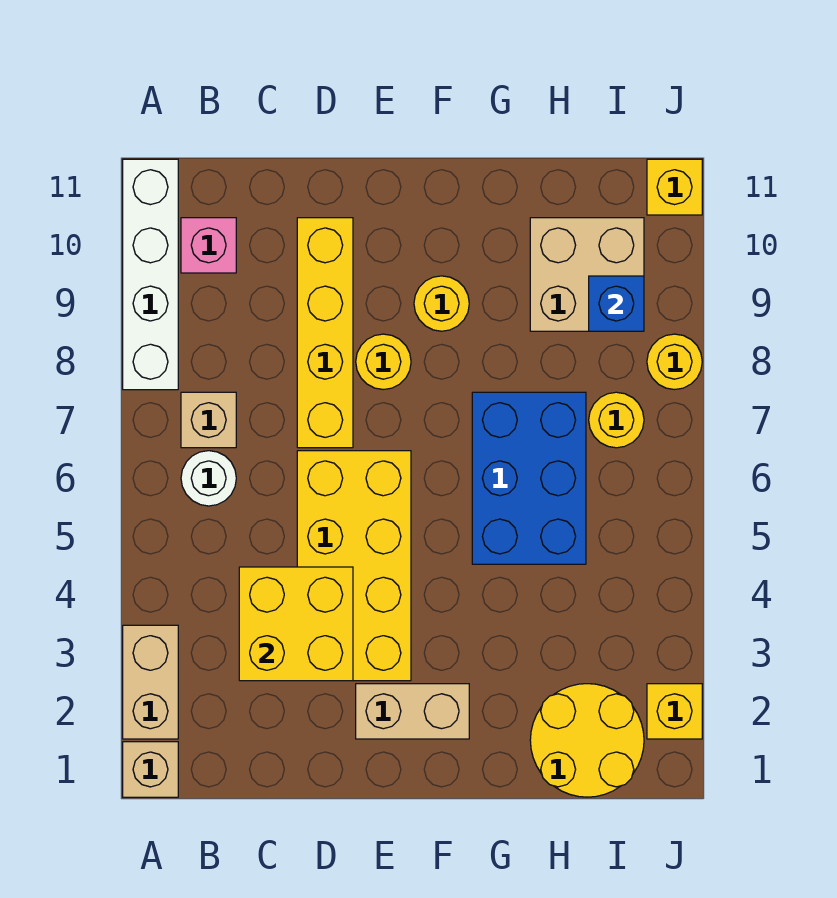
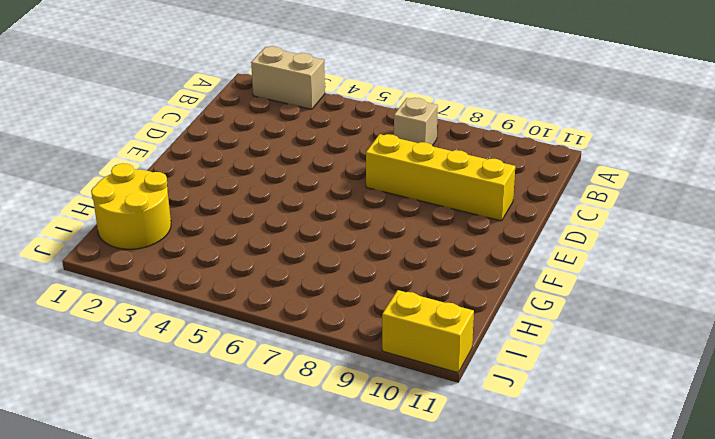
yellow brick J10:J11 level 1 -> yellow brick J11 level 1
none -> tan brick A1 level 1
none -> white brick A8:A11 level 1
none -> white round brick B6 level 1

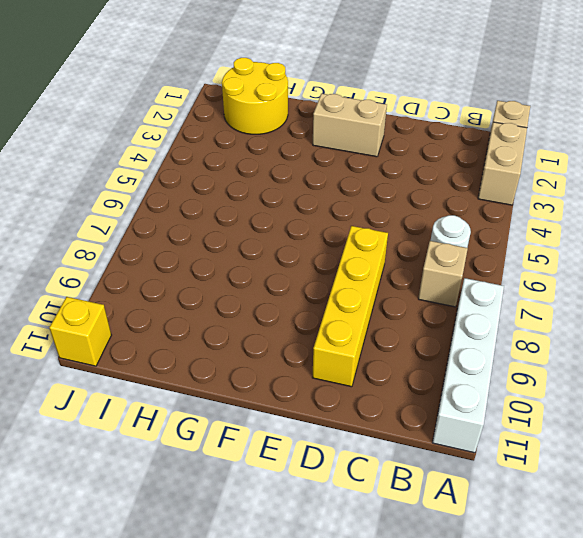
none -> pink brick B10 level 1
none -> yellow brick D3:E6 level 1
none -> yellow round brick E8 level 1

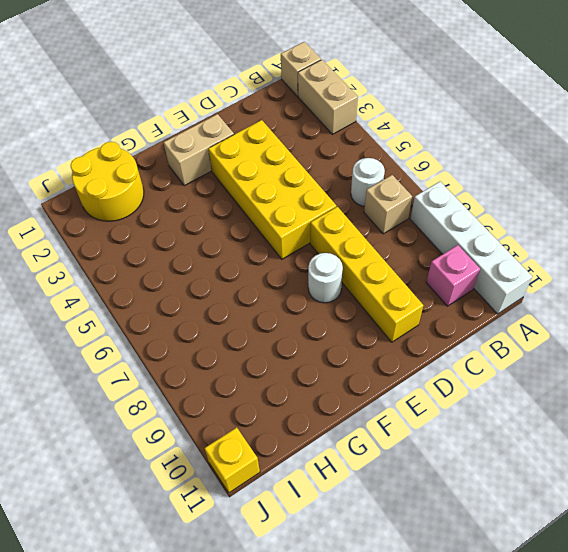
white round brick E8 level 1 -> yellow round brick E8 level 1
none -> yellow round brick F9 level 1
none -> blue brick G5:H7 level 1
none -> tan brick H9:I10 level 1

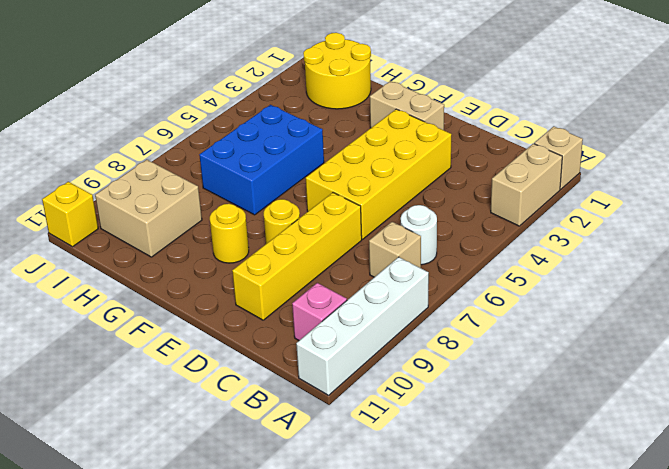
none -> yellow round brick I7 level 1
none -> yellow brick J2 level 1
none -> yellow round brick J8 level 1

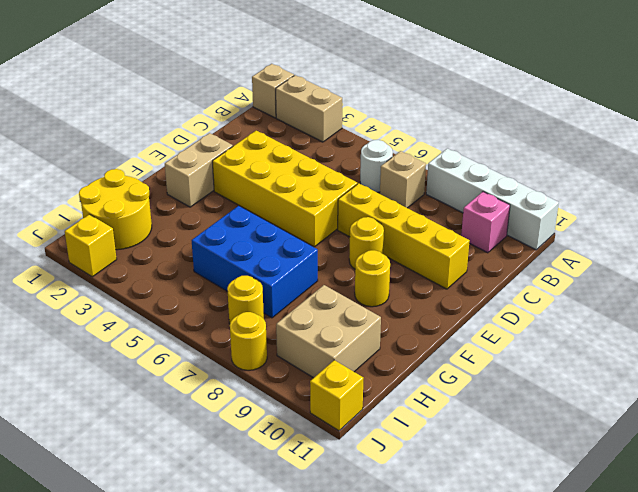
none -> yellow brick C3:D4 level 2
none -> blue brick I9 level 2

